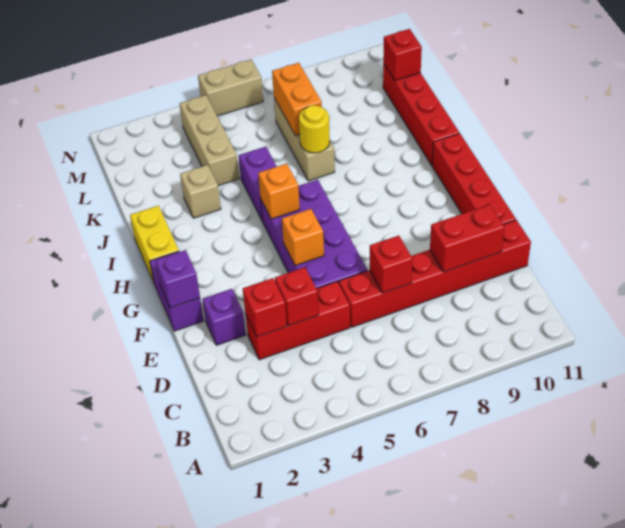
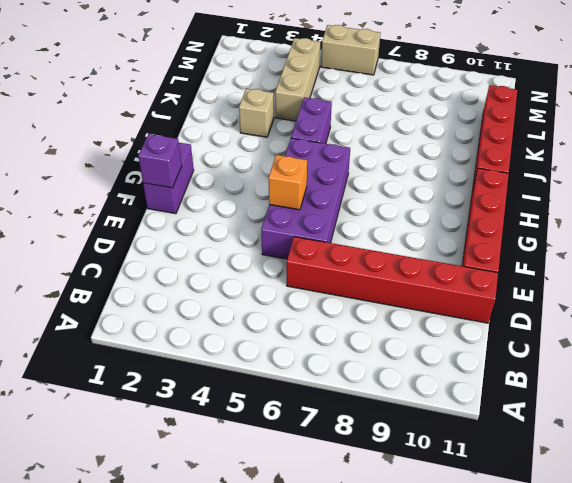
none -> red brick D3:D5 level 1
none -> purple brick E2 level 1
none -> yellow brick H1:I1 level 1

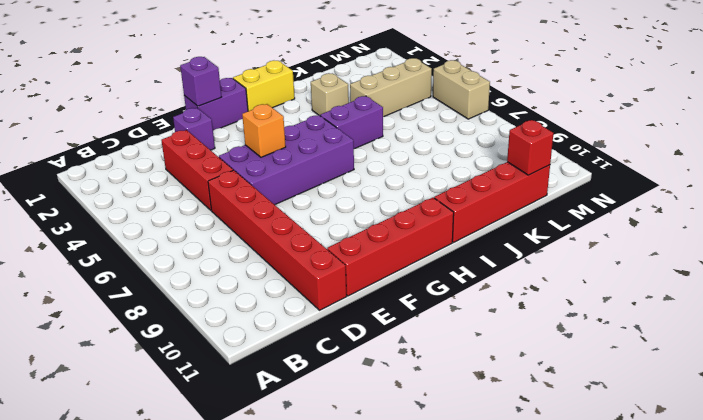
none -> tan brick J7:L7 level 1
none -> red brick D3 level 2
none -> red brick D4 level 2

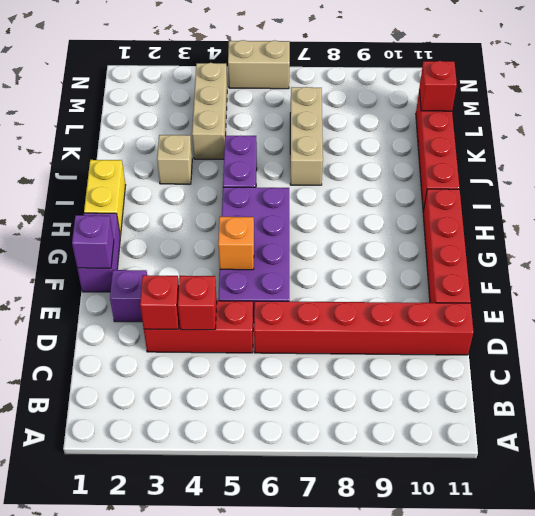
none -> red brick D7 level 2
none -> red brick D9:D10 level 2
none -> orange brick H5 level 2

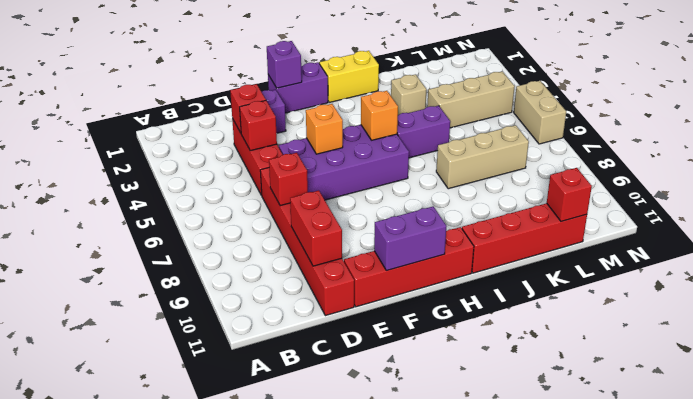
purple brick F11:G11 level 2 -> none
none -> yellow round brick J7 level 2
none -> orange brick K7:L7 level 2

